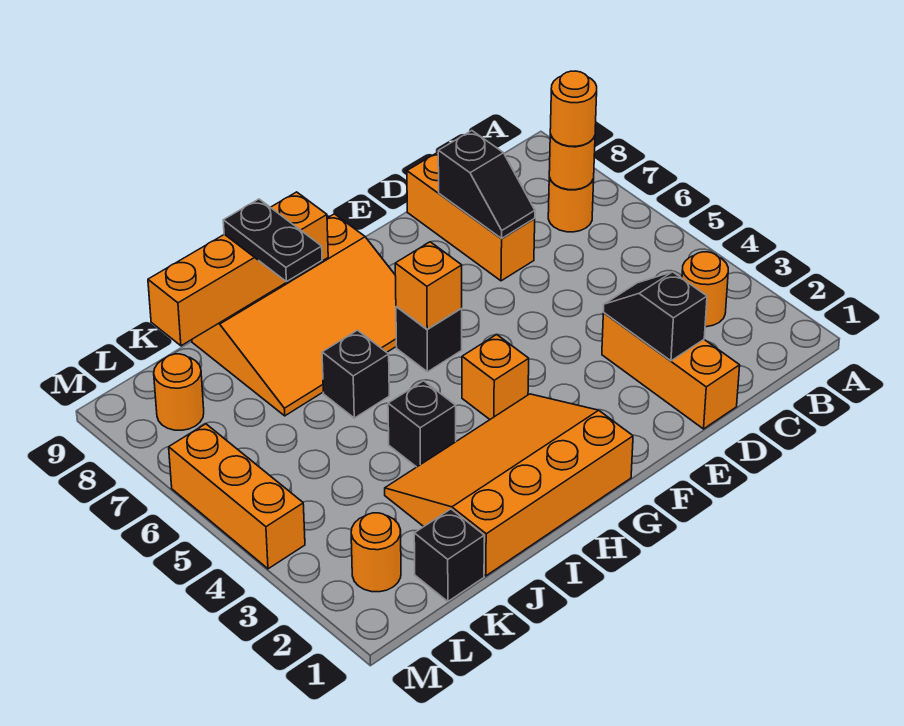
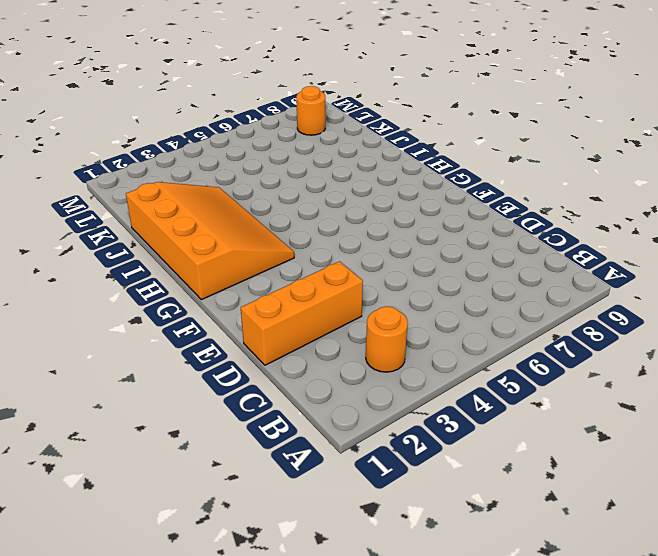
none -> orange round brick B7 level 1
none -> orange brick D7:D9 level 1
none -> orange brick G4 level 1

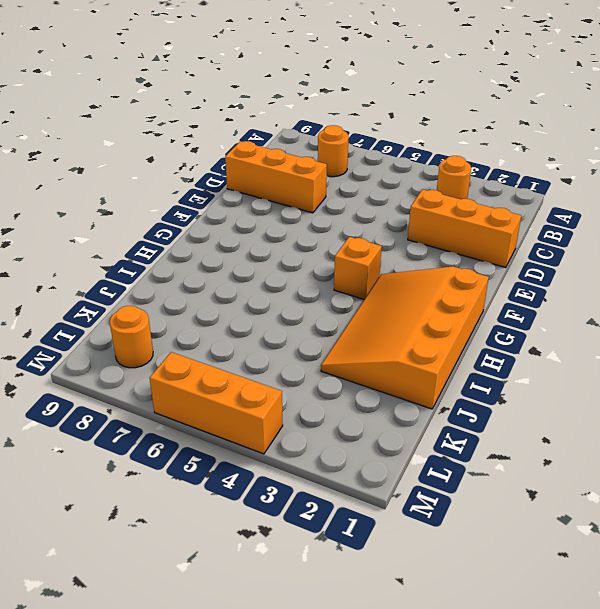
none -> black brick G6 level 1
none -> orange slope G7:J9 level 1 top 9
none -> black brick I4 level 1

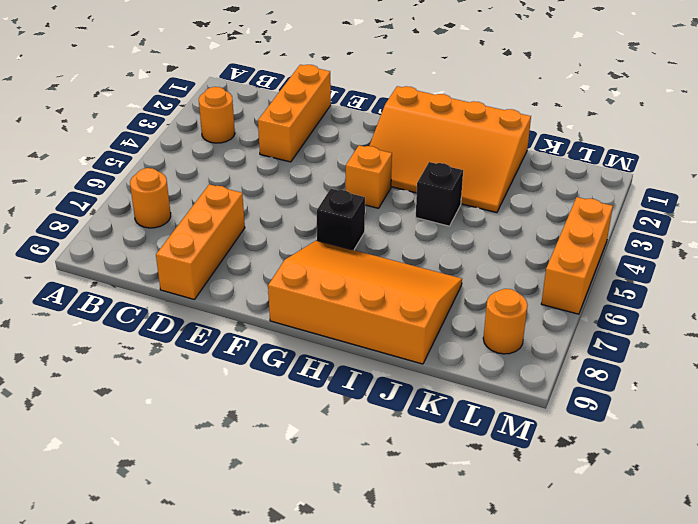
none -> black brick I6 level 1
none -> black brick K1 level 1
none -> orange round brick L2 level 1

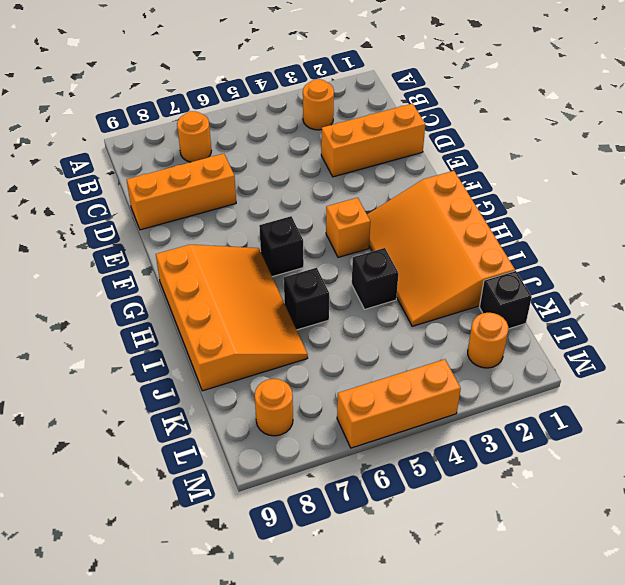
none -> orange round brick B7 level 2
none -> black slope D2:D3 level 2 top 2
none -> black slope D7:D8 level 2 top 8

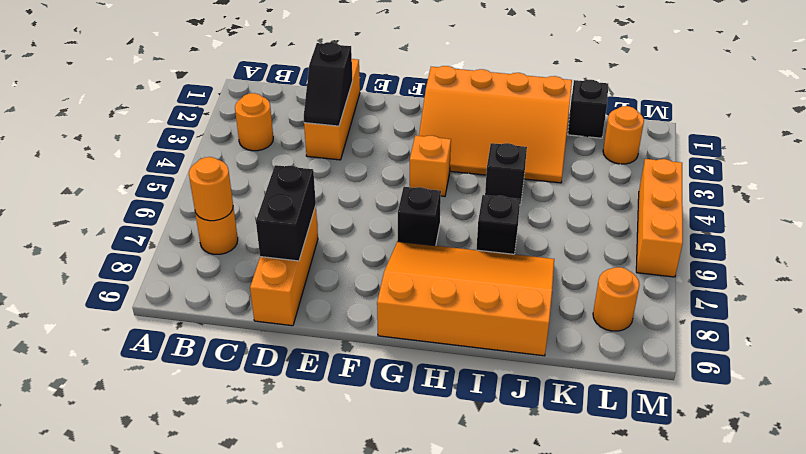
black brick D7:D8 level 2 -> black slope D7:D8 level 2 top 8
none -> orange brick G6 level 2
none -> orange brick H9:K9 level 2
none -> orange round brick B7 level 3

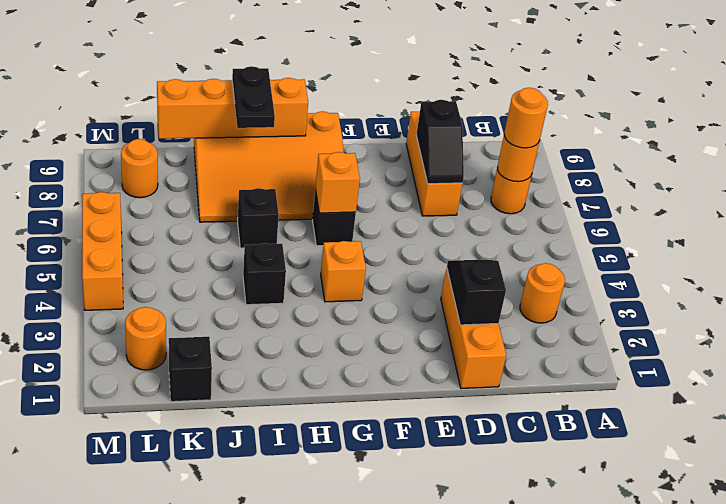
none -> orange slope G1:J3 level 1 top 1

